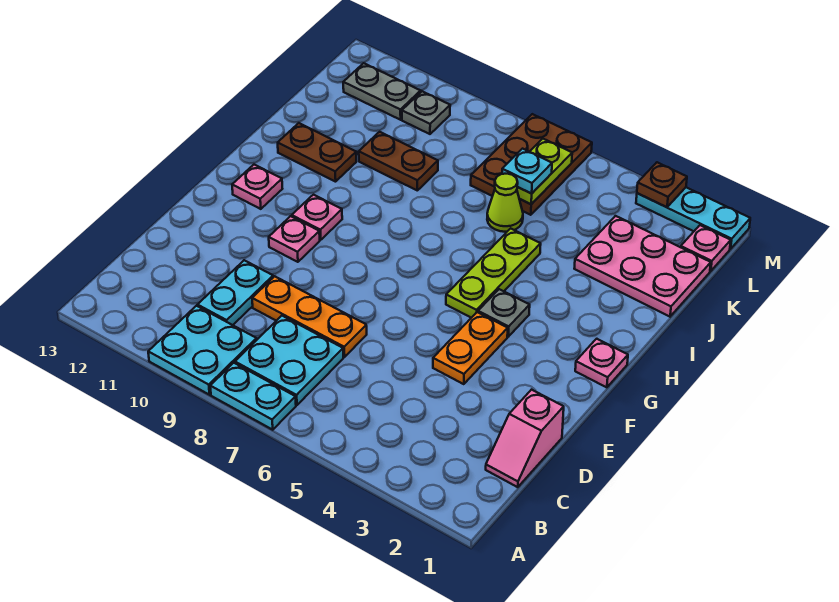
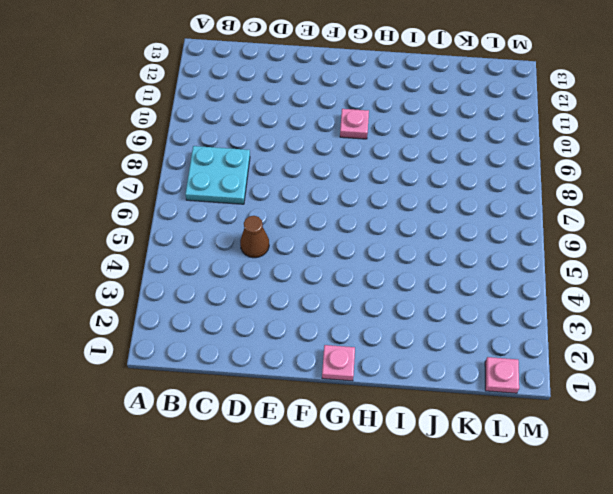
brown cone D5 level 1 -> none
none -> cyan plate A7:A8 level 1
none -> cyan plate A9:B10 level 1
none -> pink slope C1:D1 level 1 top D

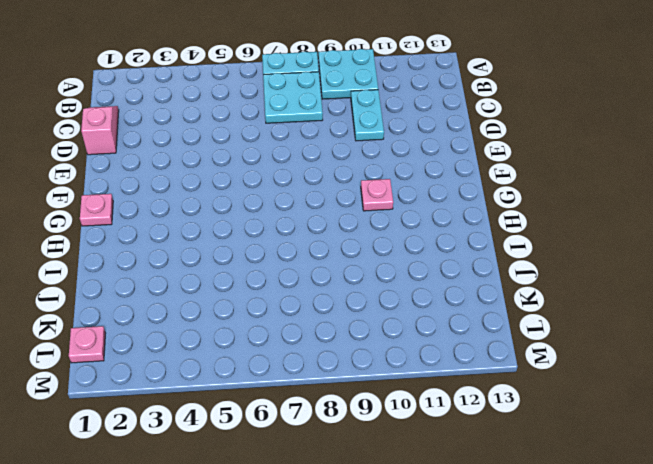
none -> orange plate D7:D9 level 1
none -> orange plate E4:F4 level 1
none -> pink plate F10 level 1

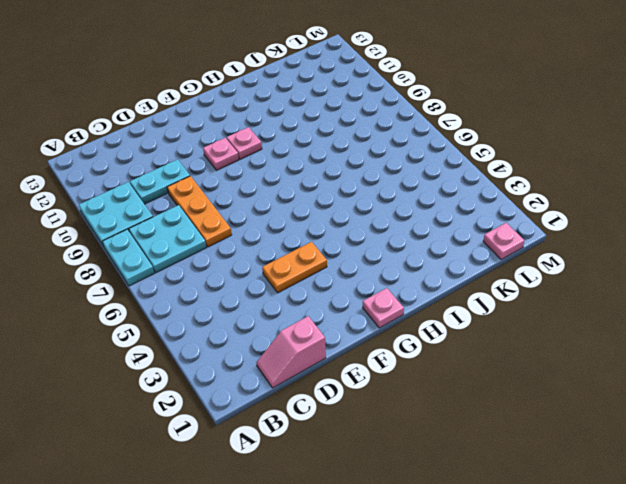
none -> grey plate G4 level 1
none -> lime plate G5:I5 level 1
none -> pink plate G12 level 1

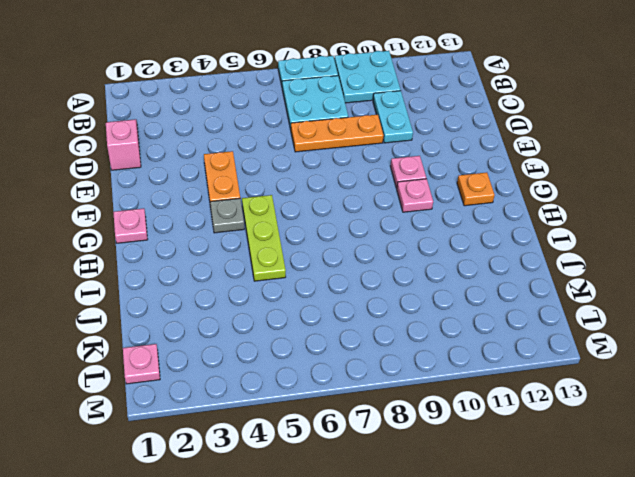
orange plate G12 level 1 -> pink plate G12 level 1
none -> brown plate I11:I12 level 1
none -> pink plate J1:K3 level 1
none -> lime cone J6 level 1

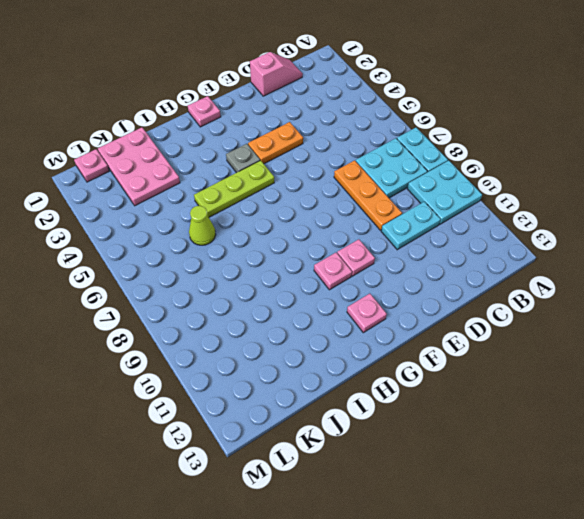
none -> brown plate I11:I12 level 1
none -> brown plate J9:J10 level 1
none -> brown plate K6:M7 level 1

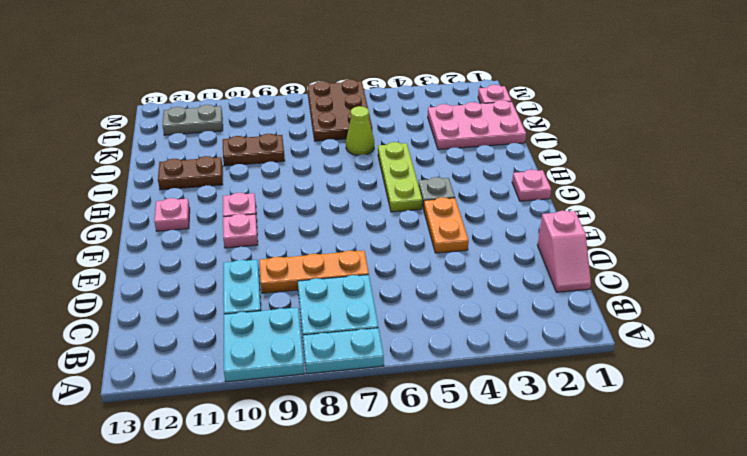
none -> grey plate L10 level 1
none -> cyan plate M1:M3 level 1
none -> lime plate K6:L6 level 2

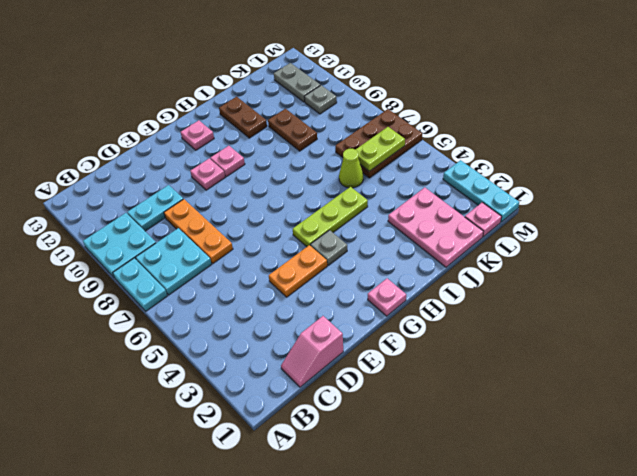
none -> brown plate M3 level 2
none -> cyan plate K6 level 3

